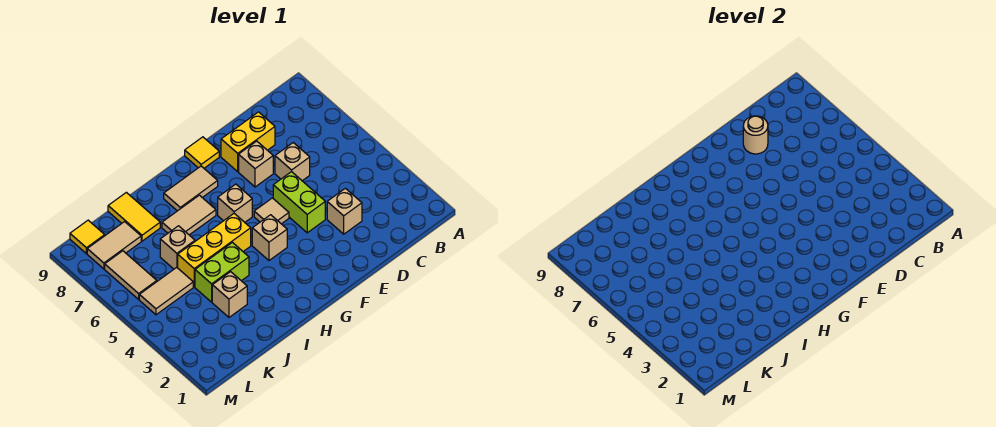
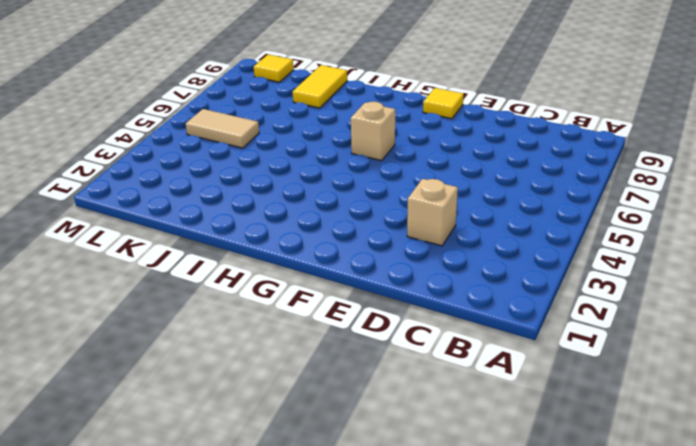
none -> tan brick D6 level 1
none -> yellow brick D8:E8 level 1
none -> lime brick E4:E5 level 1

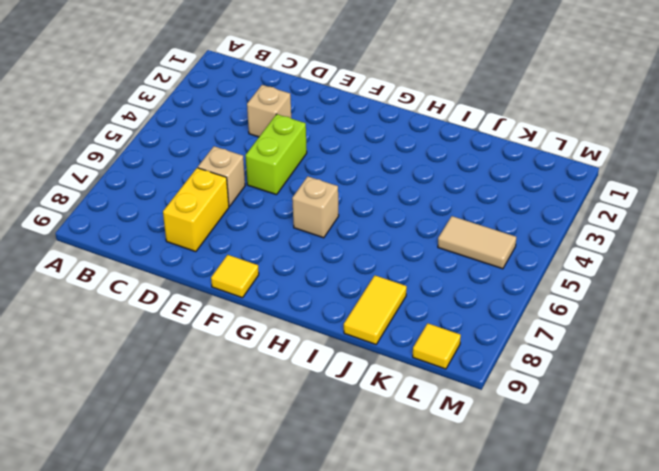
yellow brick D7:D8 level 1 -> yellow brick D8:E8 level 1
none -> tan brick E7 level 1
none -> tan tile F5 level 1
none -> tan brick G4 level 1

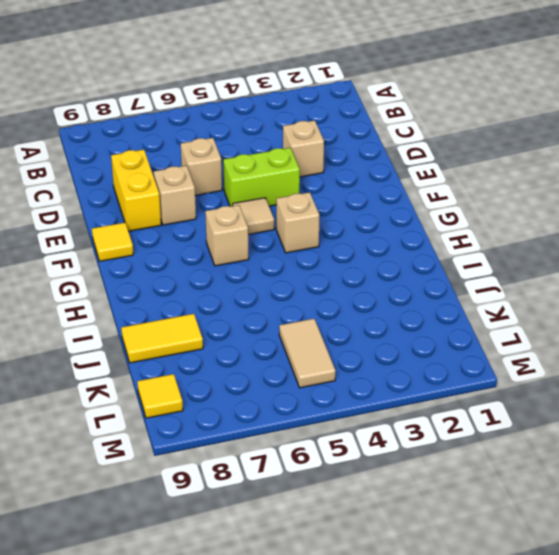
none -> tan tile G8:H8 level 1
none -> yellow brick H5:J5 level 1
none -> tan tile H7:I7 level 1

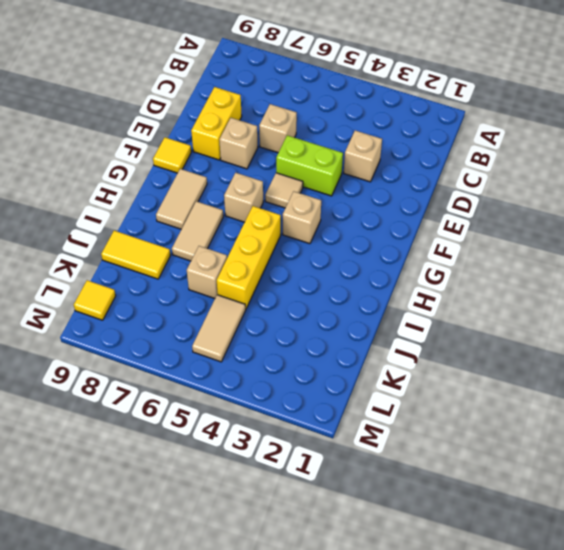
none -> lime brick I4:J4 level 1
none -> tan brick J3 level 1
none -> tan tile K8:L8 level 1

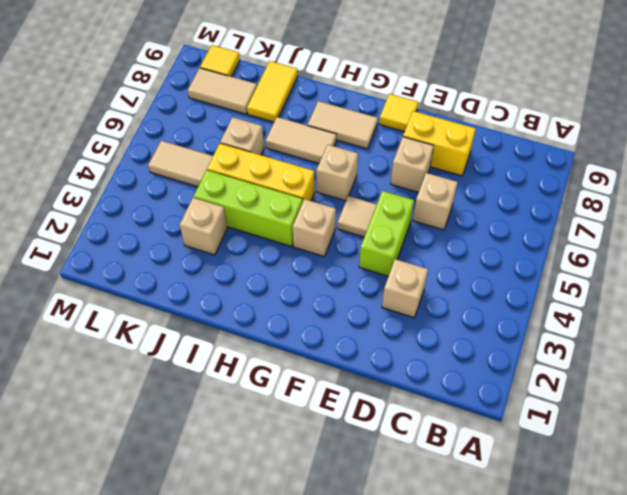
lime brick H4:J4 level 1 -> lime brick I4:J4 level 1
none -> tan tile L6:L7 level 1
none -> tan round brick D8 level 2

